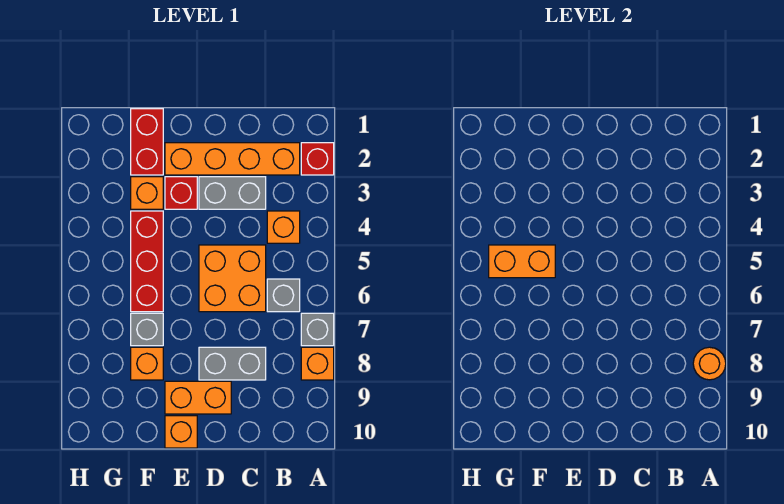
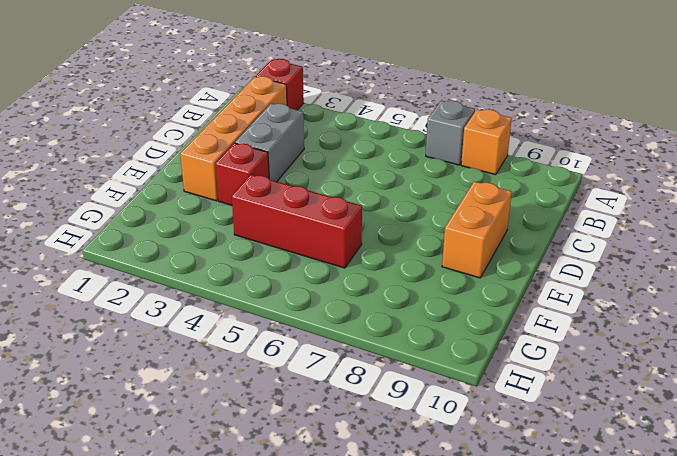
none -> orange brick B4 level 1
none -> grey brick B6 level 1
none -> orange brick C5:D6 level 1

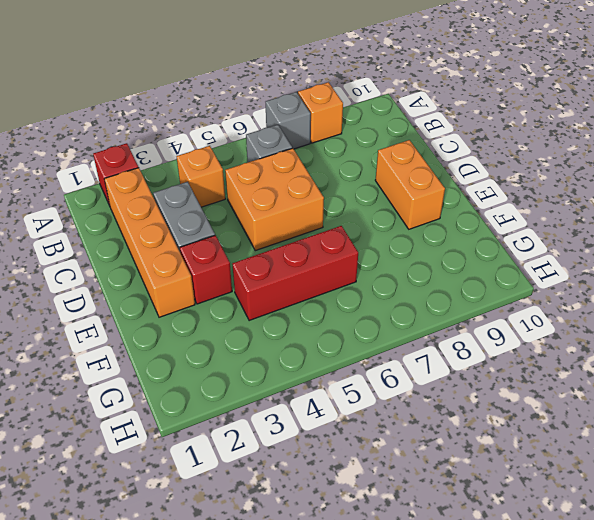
none -> grey brick C8:D8 level 1
none -> orange brick E10 level 1
none -> red brick F1:F2 level 1

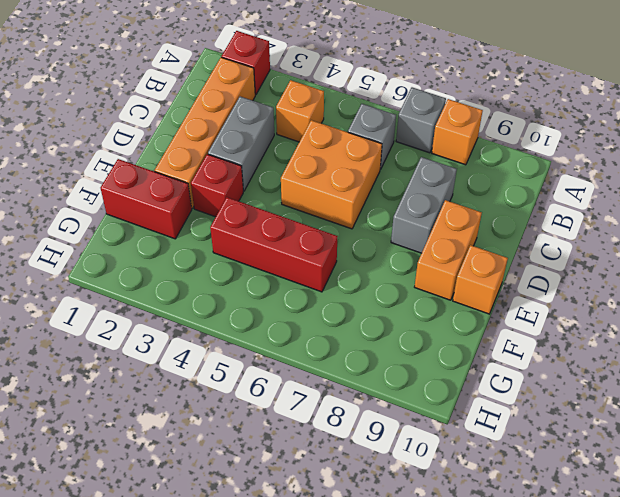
none -> orange brick F3 level 1
none -> grey brick F7 level 1
none -> orange brick F8 level 1

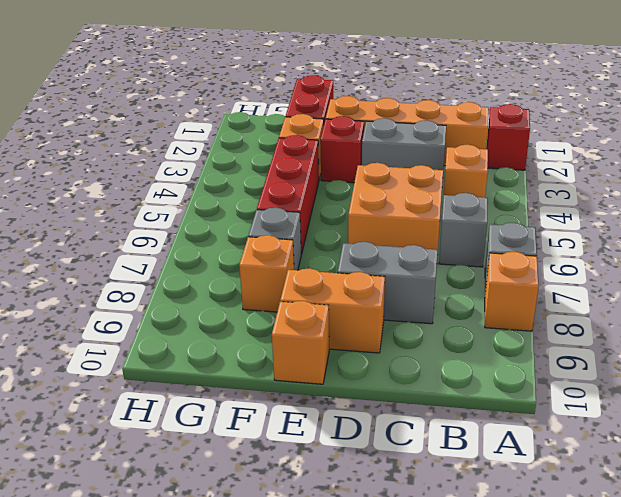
none -> orange round brick A8 level 2
none -> orange brick F5:G5 level 2

